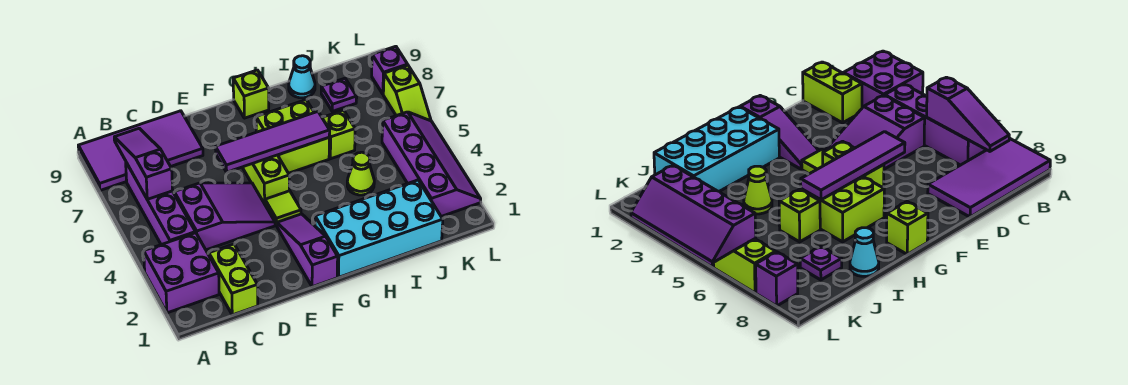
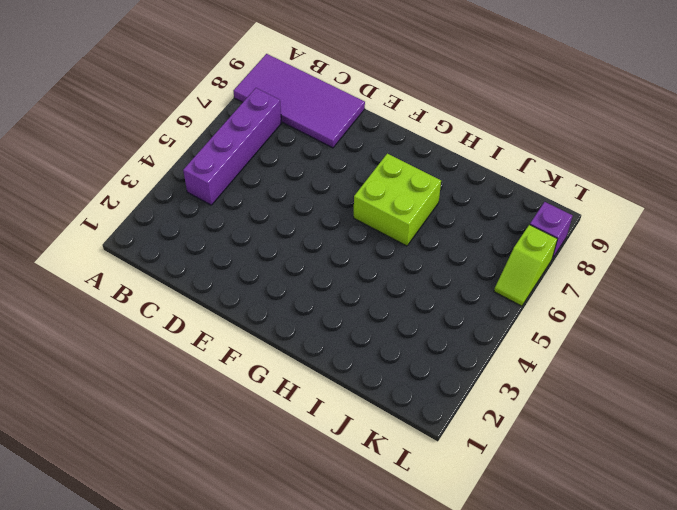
none -> purple brick A2:B3 level 1
none -> lime brick C1:C2 level 1
none -> purple slope C4:E5 level 1 top C

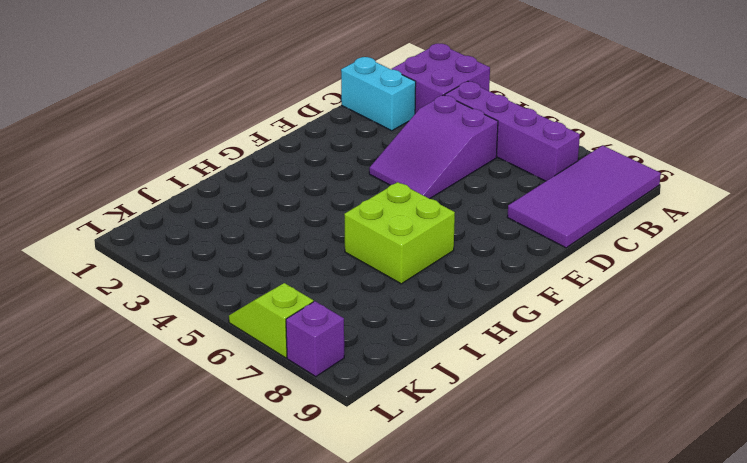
cyan brick C1:C2 level 1 -> lime brick C1:C2 level 1
none -> purple slope F1:F3 level 1 top 1
none -> lime tile F4 level 1
none -> lime brick F5:F6 level 1

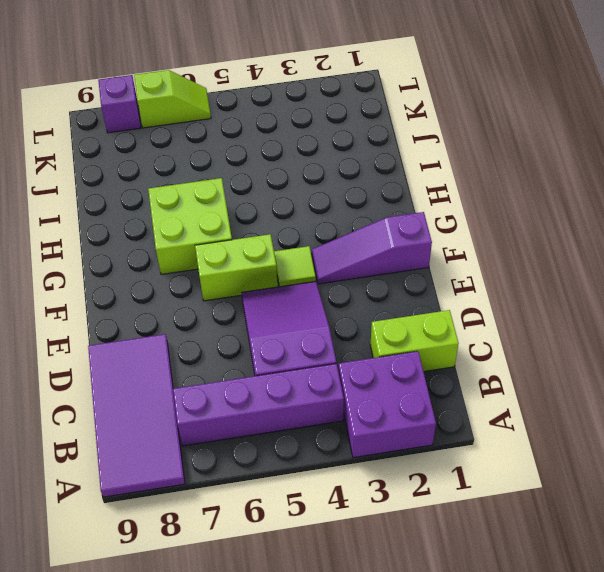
none -> cyan brick G1:J2 level 1
none -> lime brick G9 level 1
none -> lime cone I4 level 1

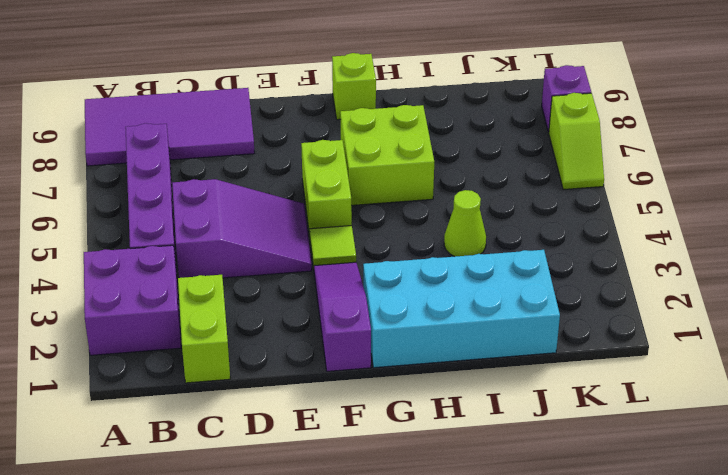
none -> lime brick I6 level 1
none -> cyan cone I9 level 1
none -> purple plate J8 level 1

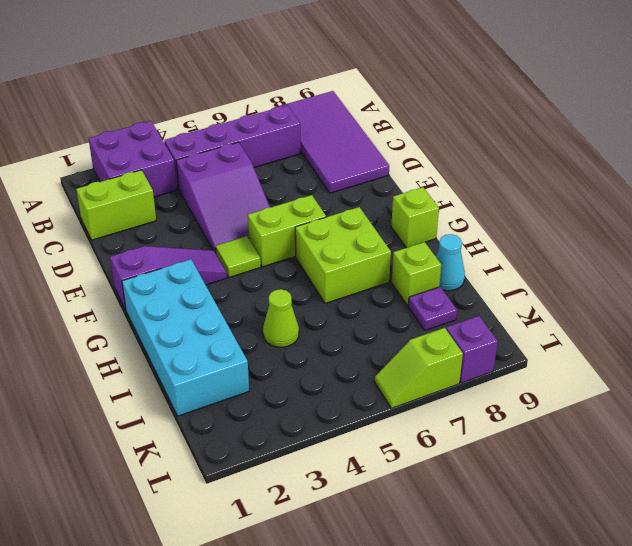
lime brick I8 level 1 -> lime brick I6 level 1
none -> purple slope K2:L5 level 1 top K
none -> purple slope B6:B8 level 2 top 6
none -> purple tile E6:H6 level 2

